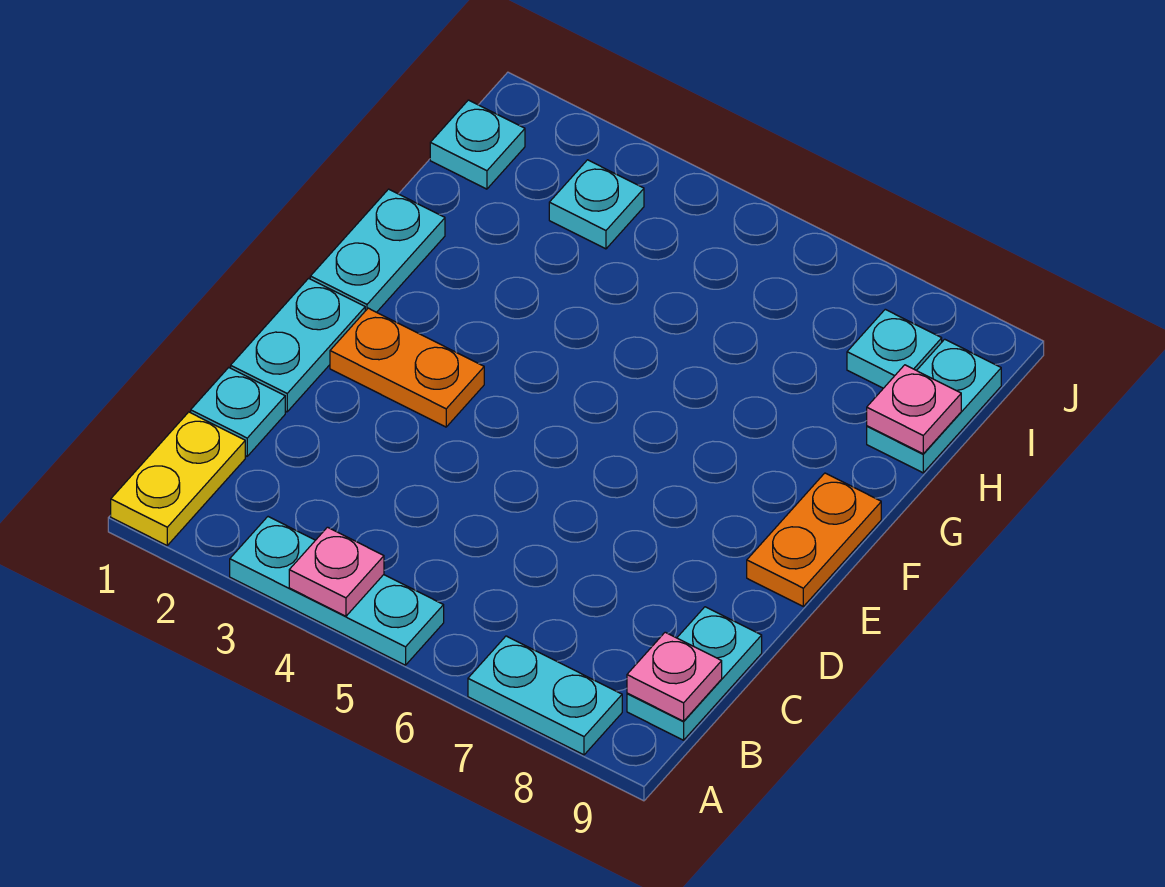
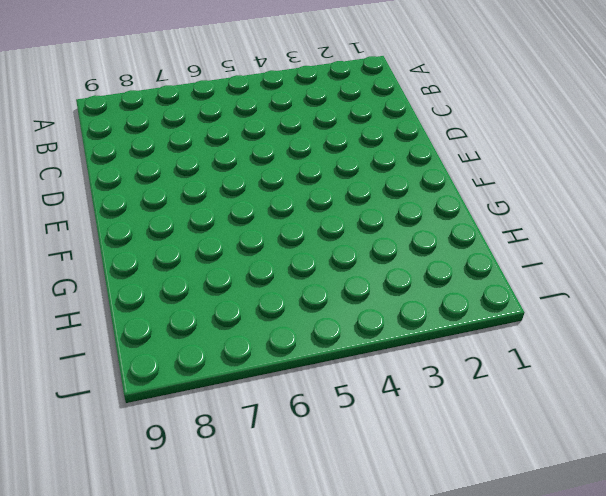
none -> yellow plate A1:B1 level 1
none -> cyan plate A3:A5 level 1
none -> cyan plate A7:A8 level 1

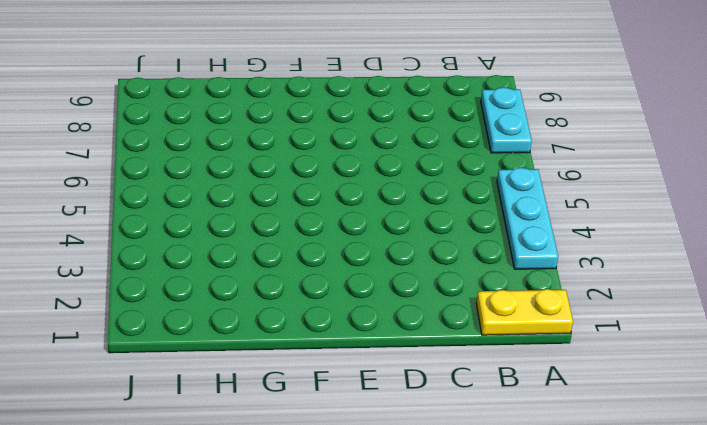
none -> cyan plate B9:C9 level 1
none -> cyan plate C1 level 1
none -> cyan plate D1:E1 level 1

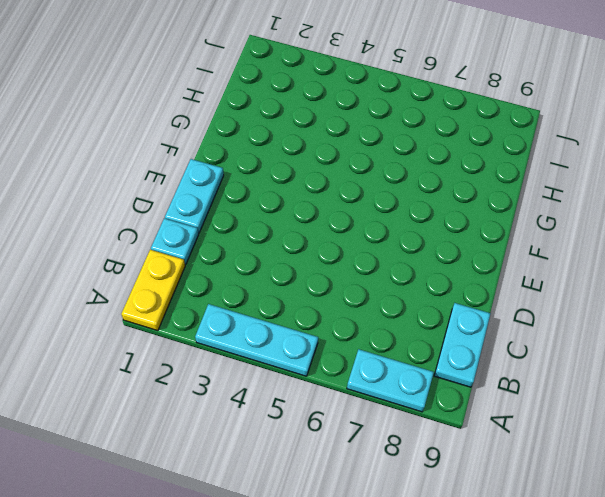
none -> orange plate E2:E3 level 1
none -> orange plate E9:F9 level 1
none -> cyan plate F1:G1 level 1

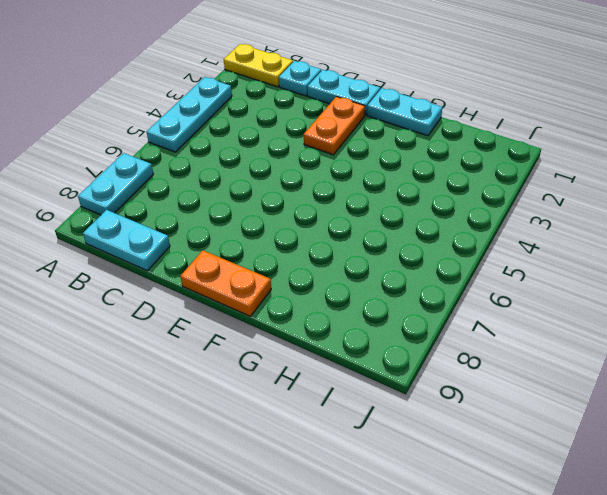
none -> cyan plate H9:I9 level 1
none -> cyan plate I1 level 1
none -> cyan plate I3 level 1

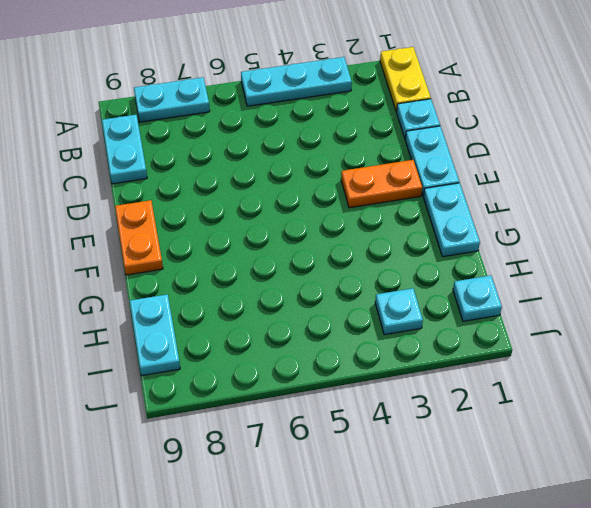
none -> cyan plate I8 level 1
none -> pink plate A4 level 2
none -> pink plate B9 level 2

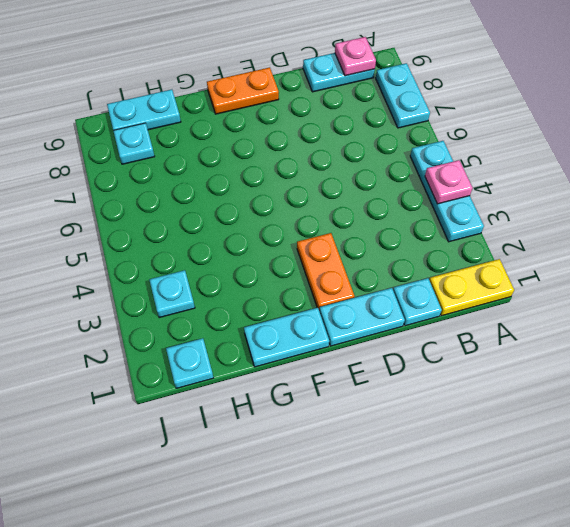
none -> pink plate H9 level 2

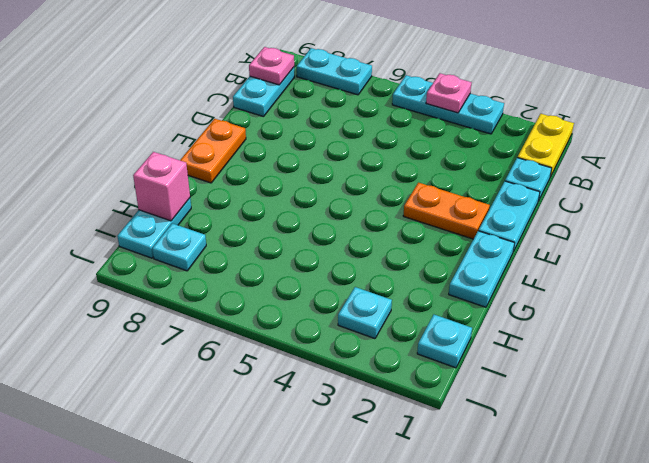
pink brick H9 level 2 -> pink plate H9 level 2

